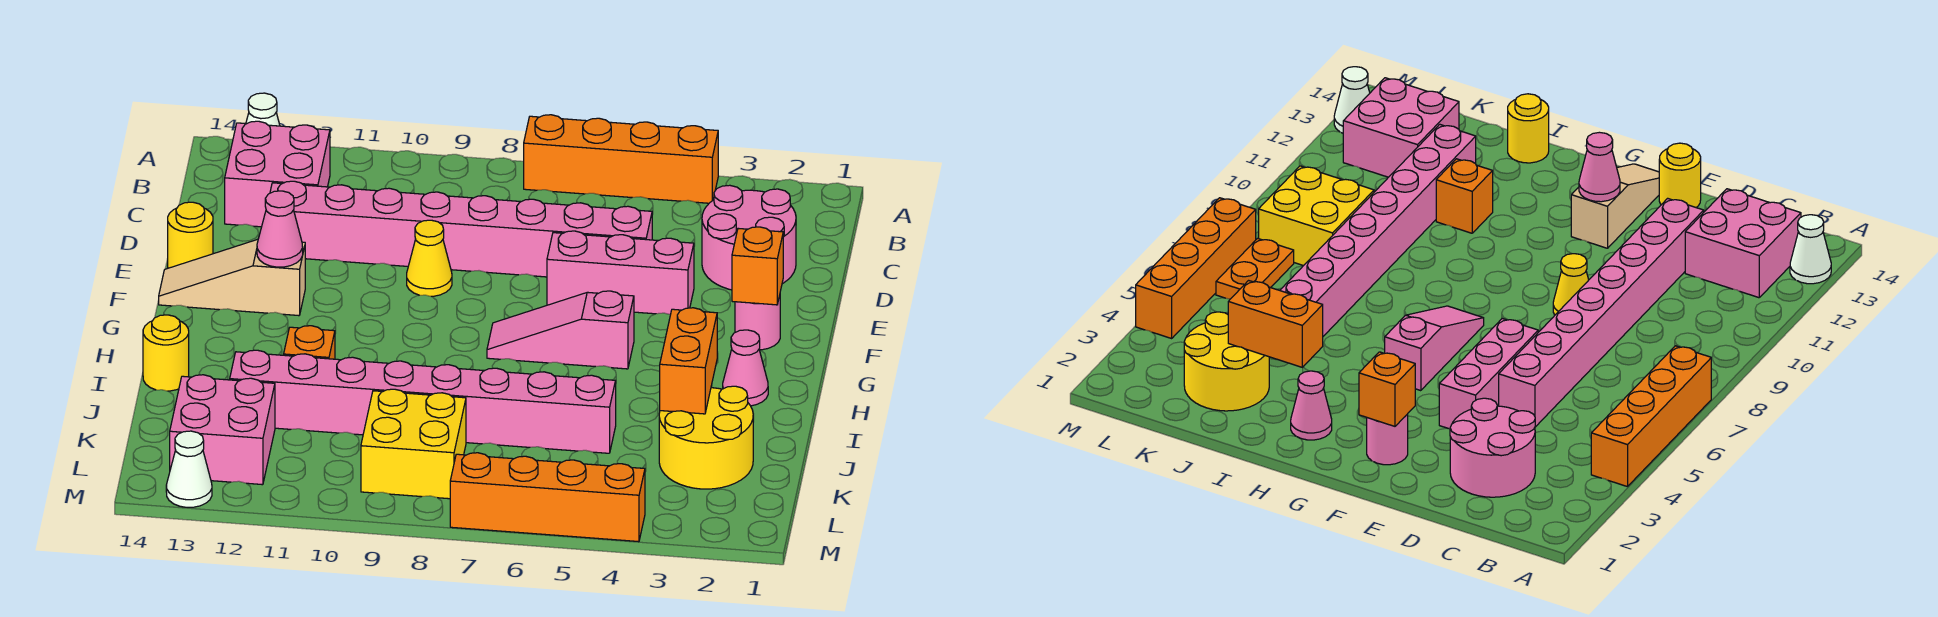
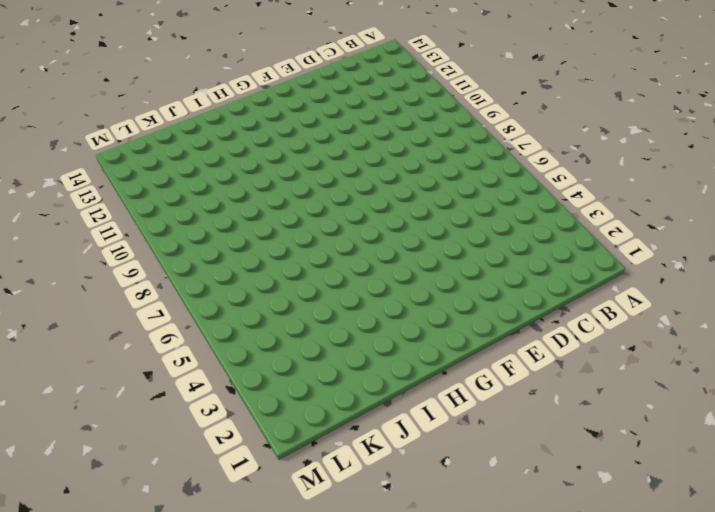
none -> orange brick A4:A7 level 1
none -> white cone A13 level 1
none -> pink brick B12:C13 level 1

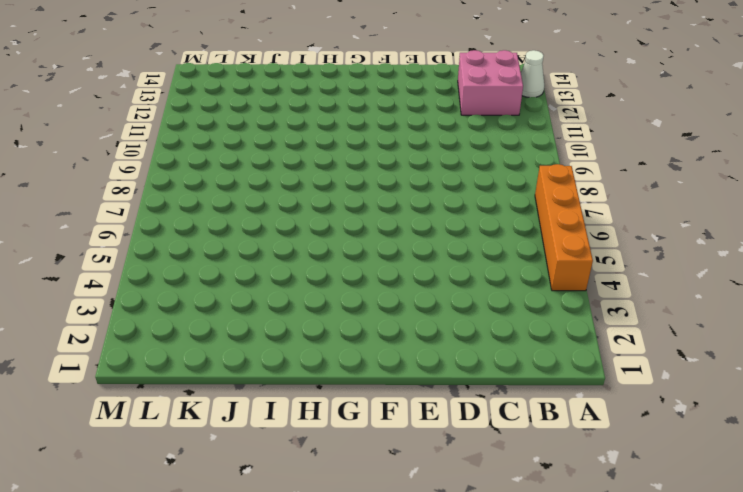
none -> pink round brick C2:D3 level 1
none -> pink brick D5:D12 level 1
none -> pink brick E4:E6 level 1

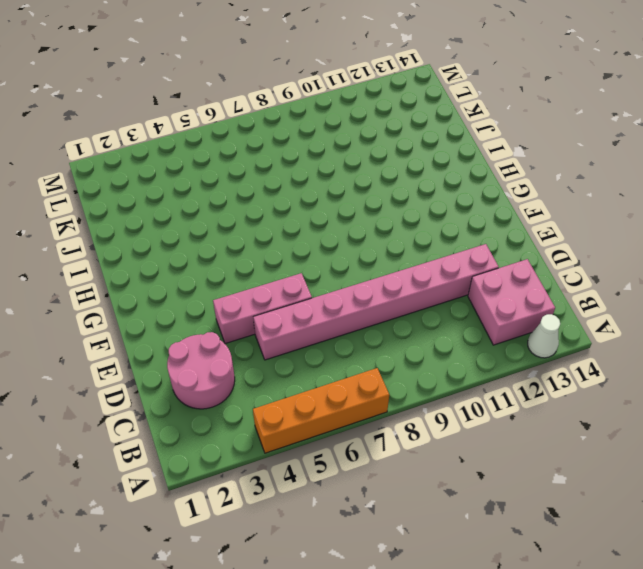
none -> yellow cone E9 level 1
none -> yellow round brick E14 level 1
none -> pink round brick F2 level 1

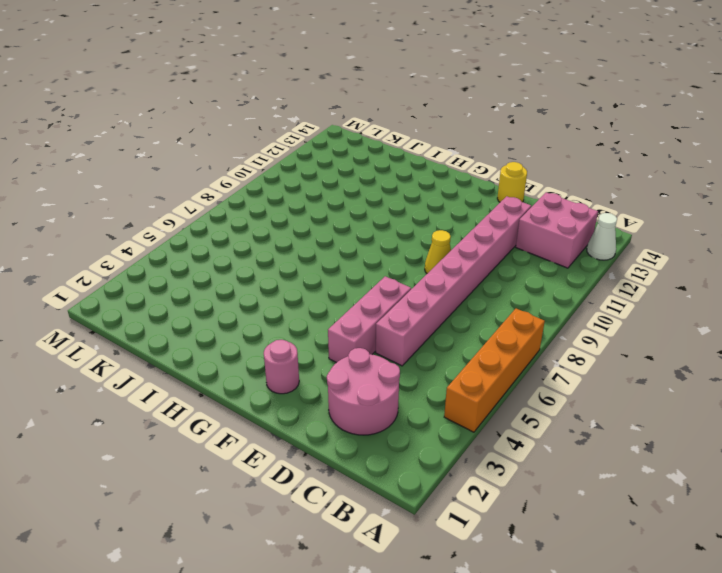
none -> tan slope F12:F14 level 1 top 12
none -> pink slope G5:G7 level 1 top 5
none -> pink cone H2 level 1

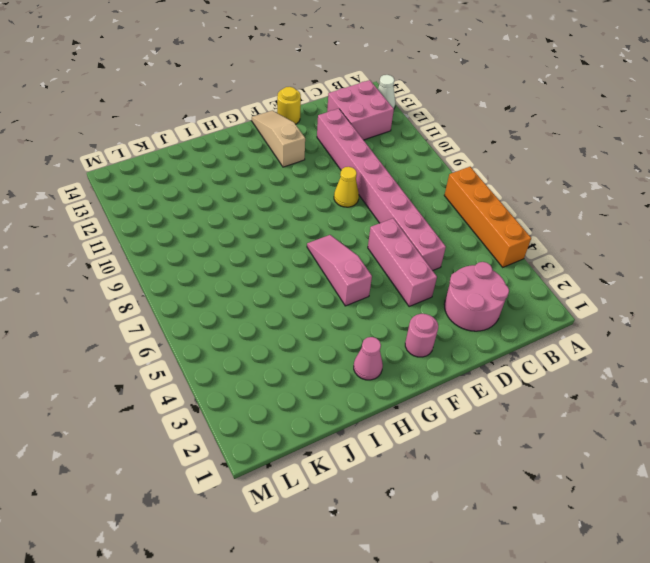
none -> orange brick I11 level 1
none -> yellow round brick I14 level 1
none -> yellow round brick J2:K3 level 1

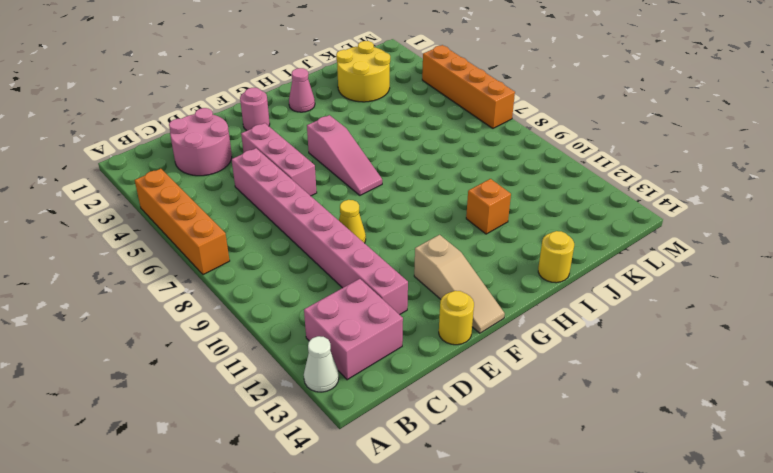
none -> pink brick J5:J12 level 1
none -> yellow brick K8:L9 level 1
none -> pink brick K12:L13 level 1

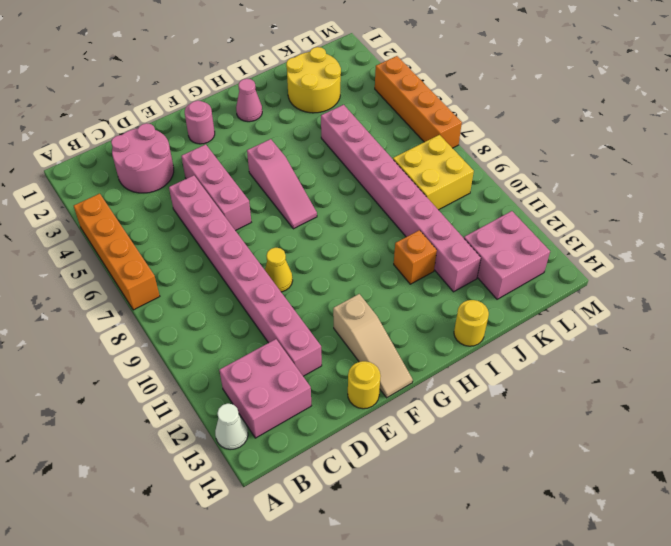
none -> orange plate L6:L7 level 1
none -> white cone M13 level 1
none -> orange brick F2 level 2

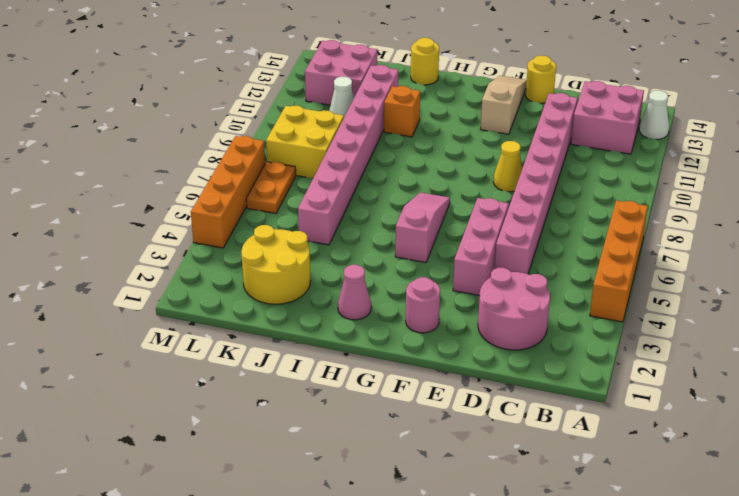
white cone K11 level 1 -> white cone M13 level 1
none -> orange brick F2 level 2
none -> pink cone F12 level 2
none -> orange brick I3:J3 level 2

